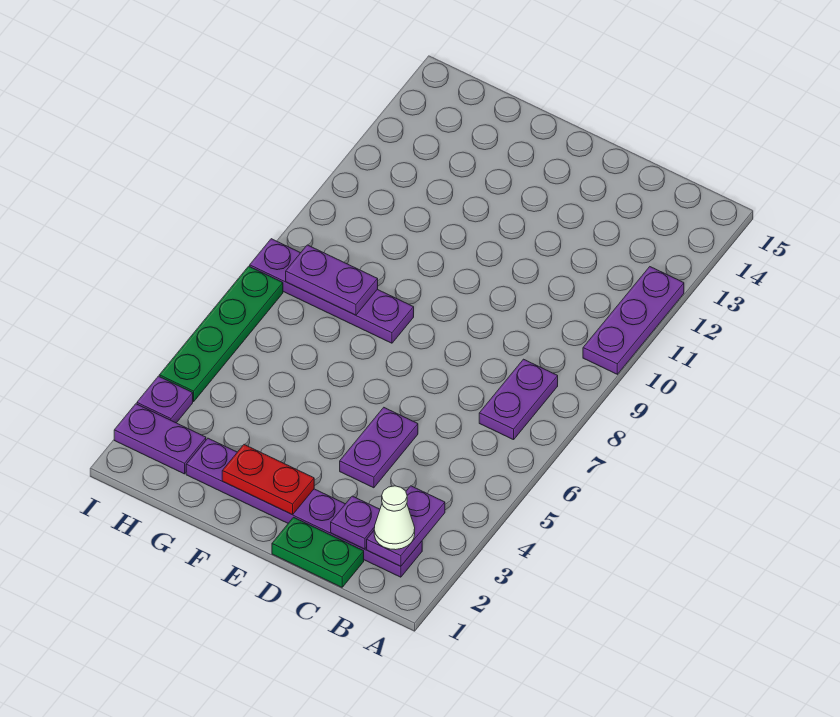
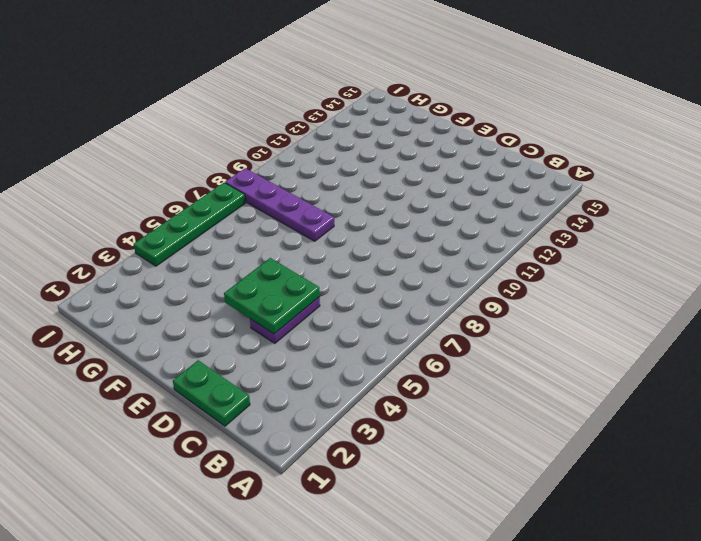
green plate D4:E5 level 2 -> none
none -> purple plate A10:A12 level 1
none -> purple plate B2:G2 level 1
none -> purple plate B7:B8 level 1

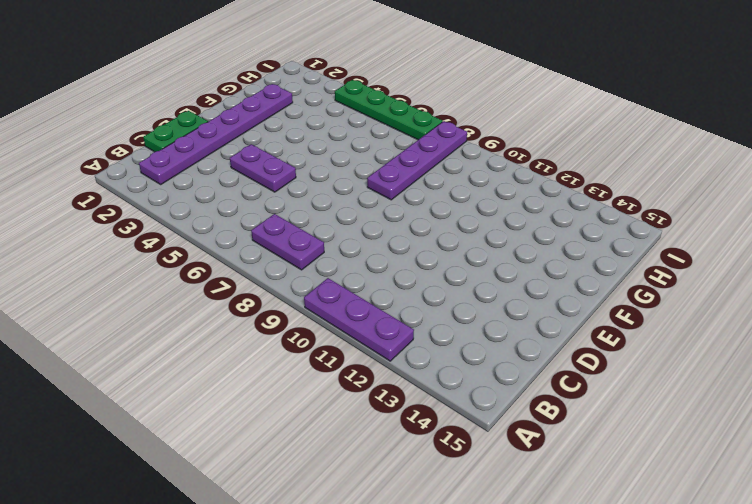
none -> purple plate H2:I2 level 1
none -> purple plate I3 level 1
none -> purple plate B2:B3 level 2

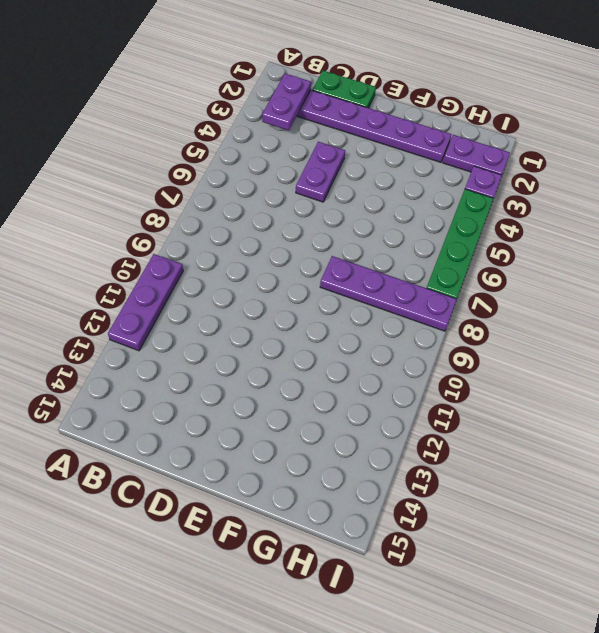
none -> purple plate B7:B8 level 1
none -> purple plate C2 level 2
none -> red plate E2:F2 level 2

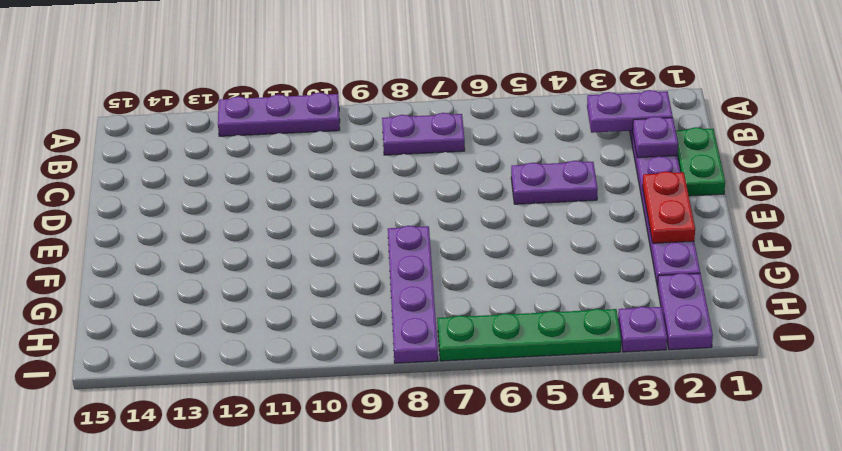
none -> purple plate G8:H8 level 2
none -> white cone B2 level 3

